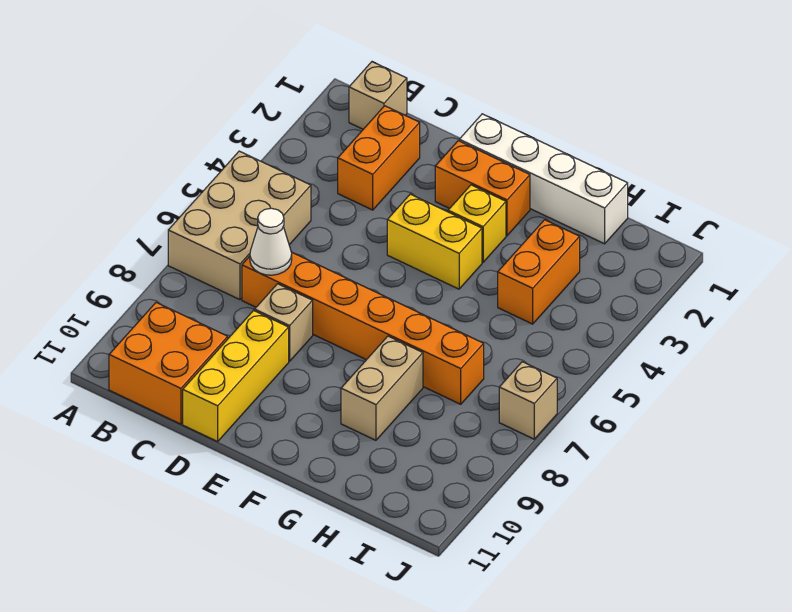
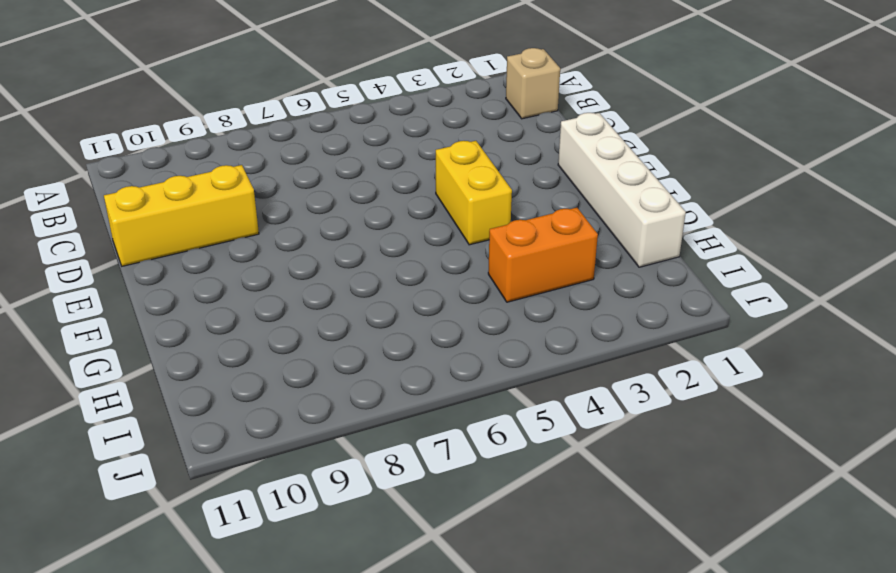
none -> tan brick A5:B7 level 1
none -> orange brick B10:C11 level 1
none -> orange brick C2:C3 level 1

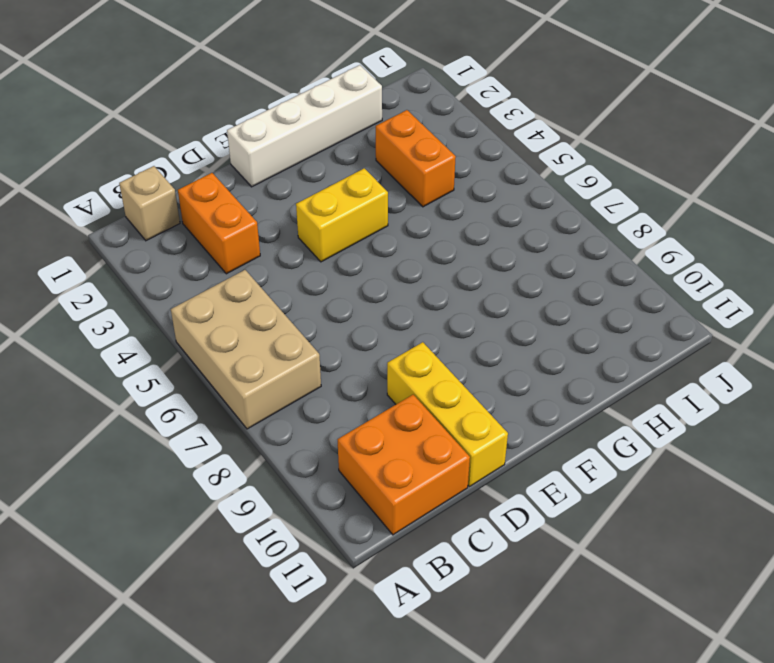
none -> orange brick C7:H7 level 1
none -> tan brick D8 level 1
none -> orange brick E2:F2 level 1

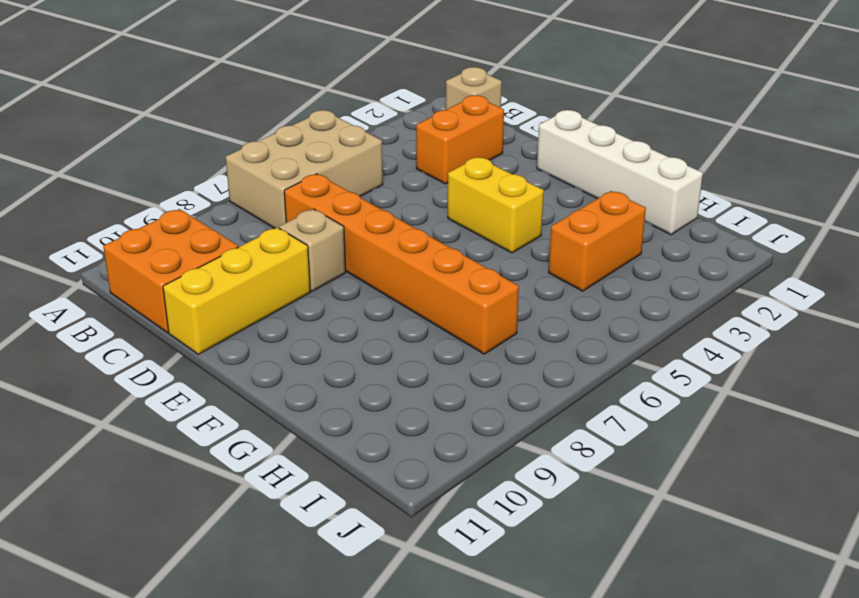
none -> orange brick E2:F2 level 1
none -> yellow brick F3 level 1
none -> tan brick G8:G9 level 1

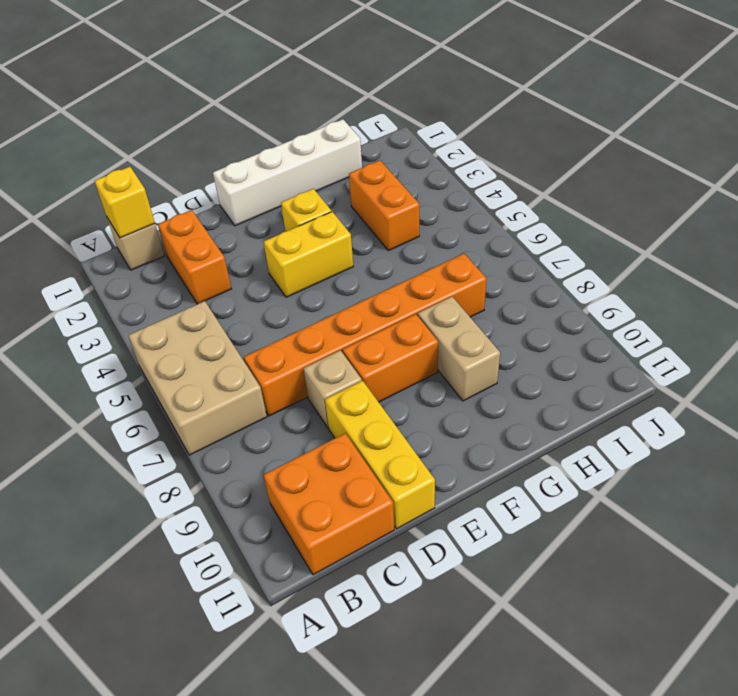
yellow brick B1 level 2 -> none
orange brick E8:F8 level 1 -> orange brick E2:F2 level 1
none -> tan brick J7 level 1
none -> white cone C7 level 2

